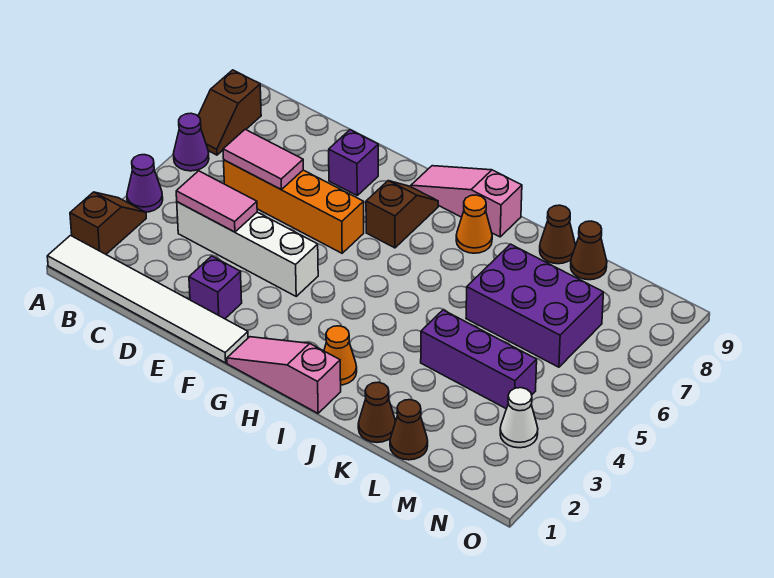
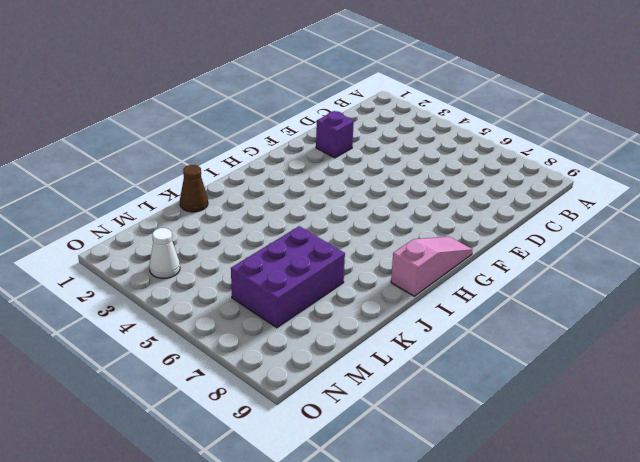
none -> white tile A1:F1 level 1
none -> brown slope A2:A3 level 1 top 2
none -> purple cone A4 level 1

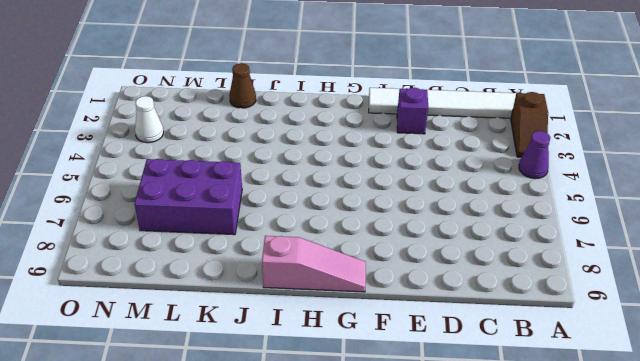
none -> purple cone A6 level 1
none -> brown slope A7:A8 level 1 top 8
none -> white brick C4:F4 level 1

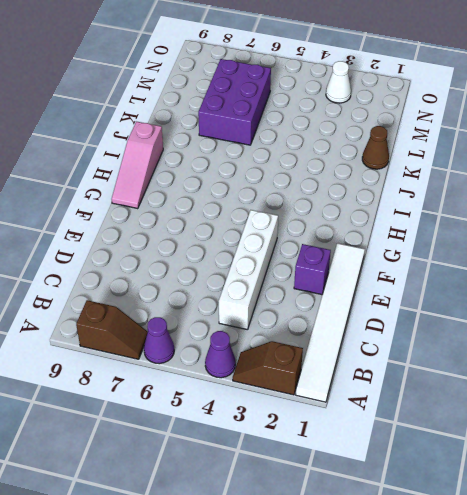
none -> orange brick C6:F6 level 1
none -> purple brick E8 level 1
none -> pink slope G1:I1 level 1 top I

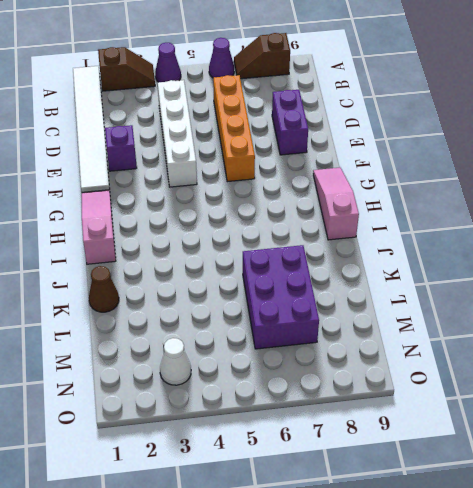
purple brick D8:E8 level 1 -> purple brick E8 level 1
none -> brown slope G7:G8 level 1 top 7
none -> orange cone I2 level 1
none -> orange cone I8 level 1

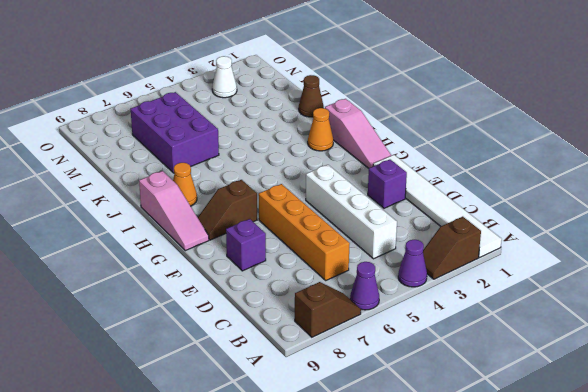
none -> purple brick K4:M4 level 1
none -> brown cone K9 level 1
none -> brown cone L1 level 1

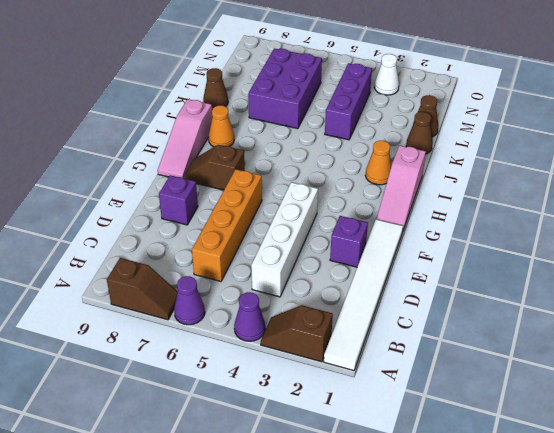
none -> brown cone L9 level 1
none -> pink tile C4:D4 level 2
none -> pink tile C6:D6 level 2

